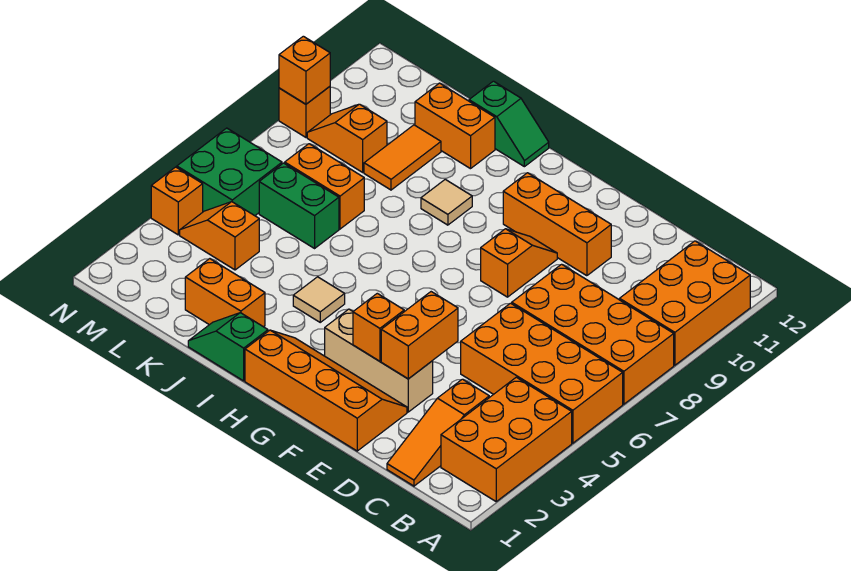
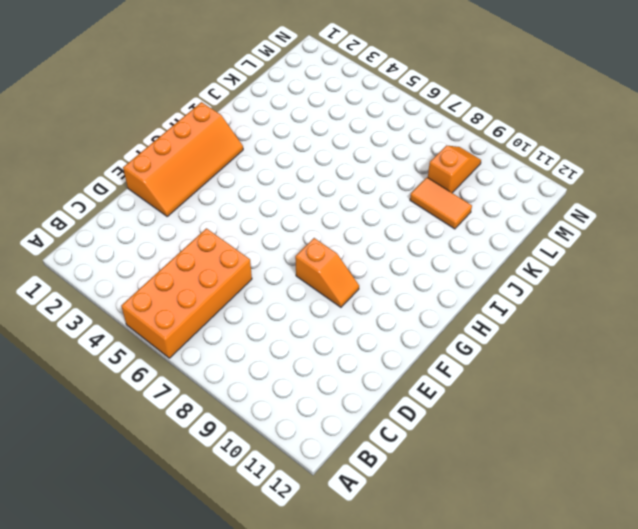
none -> orange brick A2:B4 level 1
none -> orange brick A7:D8 level 1
none -> orange brick A9:B11 level 1

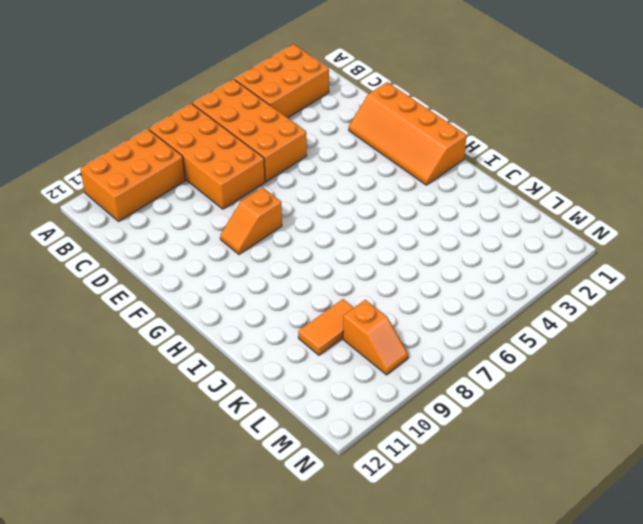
none -> orange slope C1:C3 level 1 top 3
none -> tan brick E3:G3 level 1
none -> orange brick E10:G10 level 1

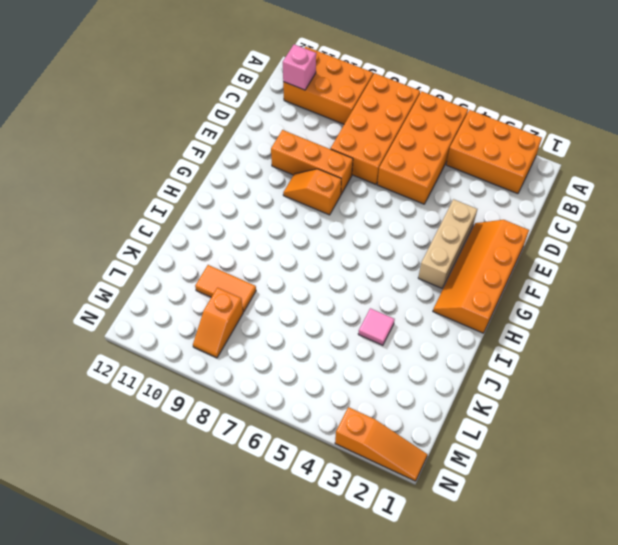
pink brick B11 level 2 -> none
orange brick E8:E10 level 1 -> orange brick E10:G10 level 1
pink tile J4 level 1 -> none
orange slope N1:N3 level 1 top 3 -> orange slope C1:C3 level 1 top 3
none -> green slope I1:J1 level 1 top I
none -> tan tile I4 level 1
none -> tan tile I9 level 1

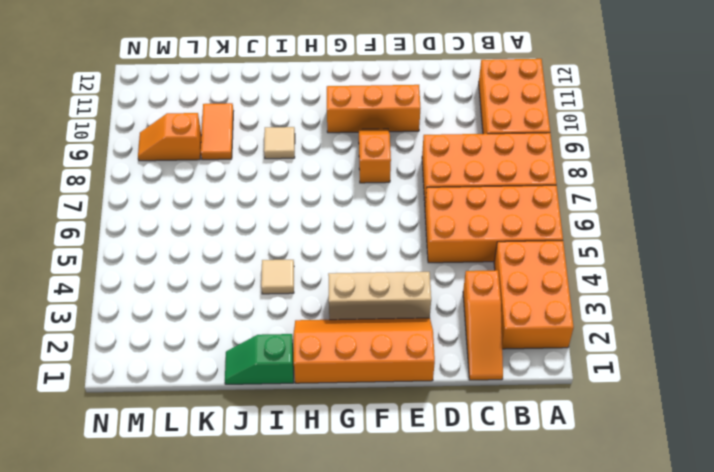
none -> green slope I12:J12 level 1 top J
none -> orange brick J2:K2 level 1
none -> orange brick J11:K11 level 1

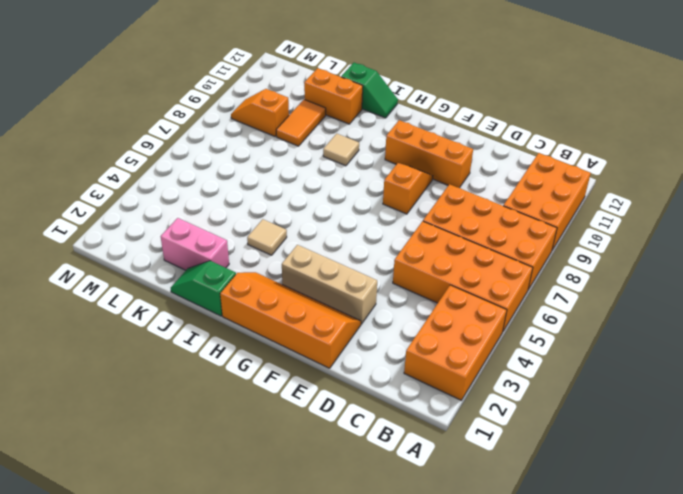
pink brick J2:K2 level 1 -> orange brick J2:K2 level 1
none -> orange slope C1:C3 level 1 top 3
none -> green brick K6:L6 level 1
none -> orange brick K7:L7 level 1

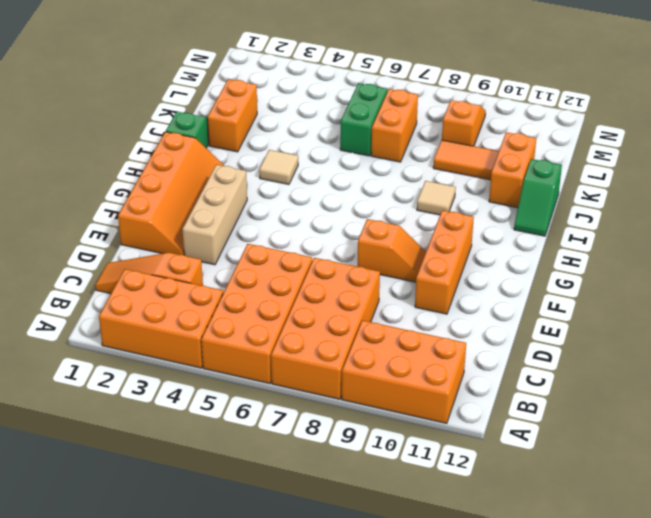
none -> orange slope L4:M4 level 1 top L
none -> green brick M5:N6 level 1
none -> orange brick N4 level 1

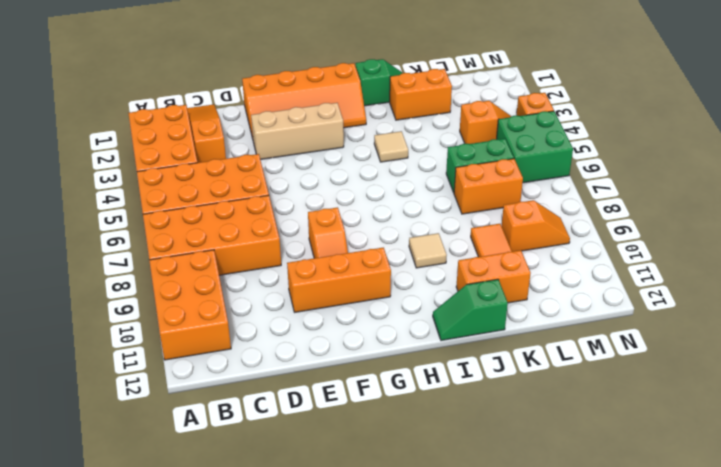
none -> orange brick N9 level 1
none -> orange brick E3:E4 level 2
none -> orange brick F3 level 2

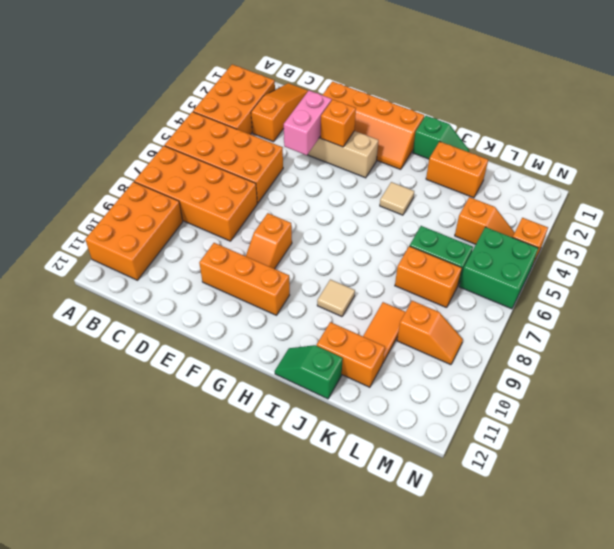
pink brick E3:E4 level 2 -> orange brick E3:E4 level 2
none -> orange brick N9 level 1
none -> orange brick N9 level 2

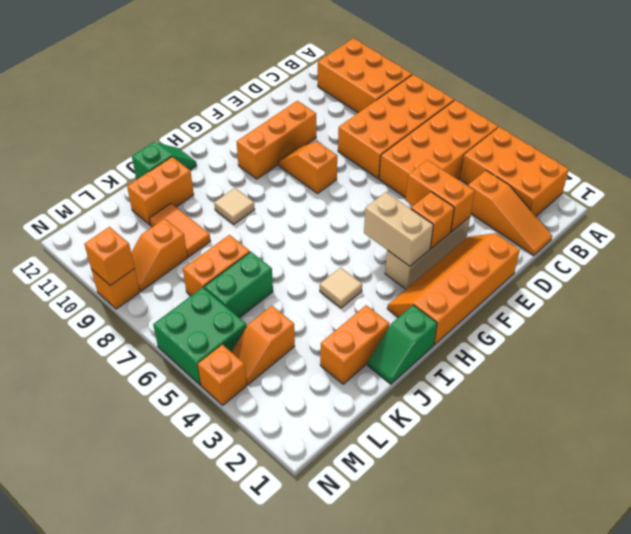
tan brick G3:G4 level 2 -> none

